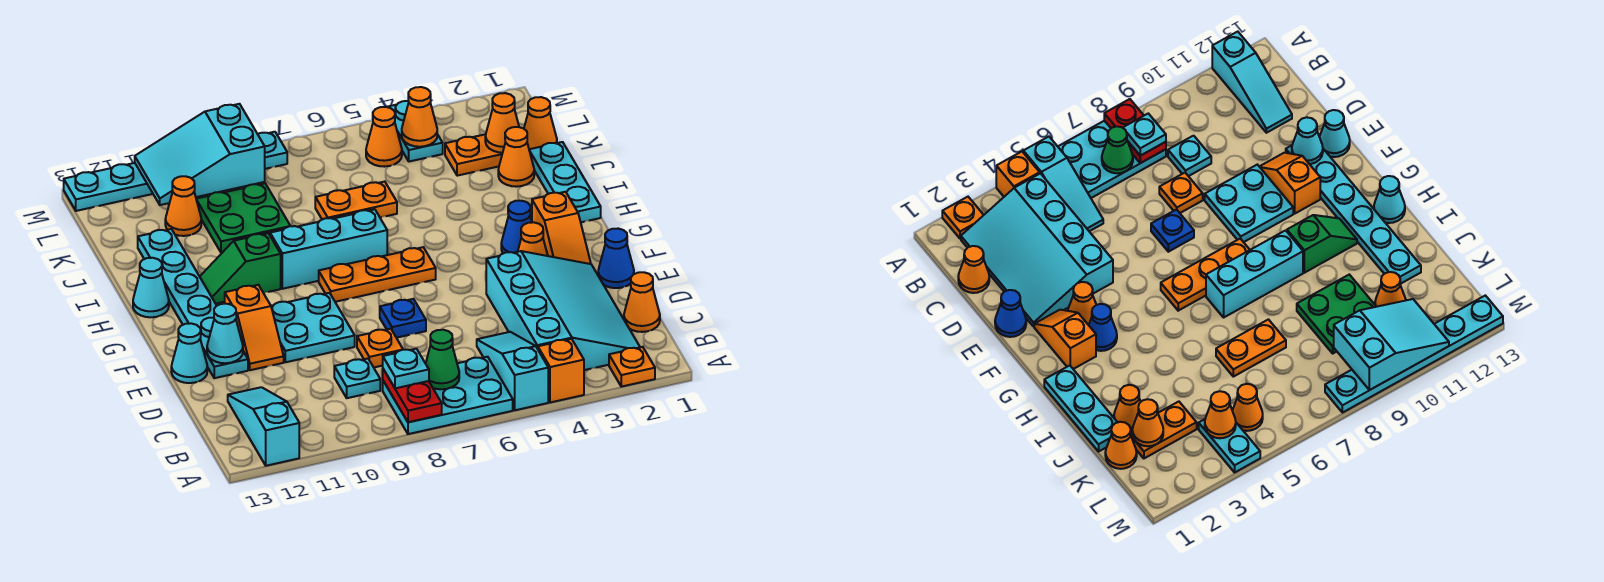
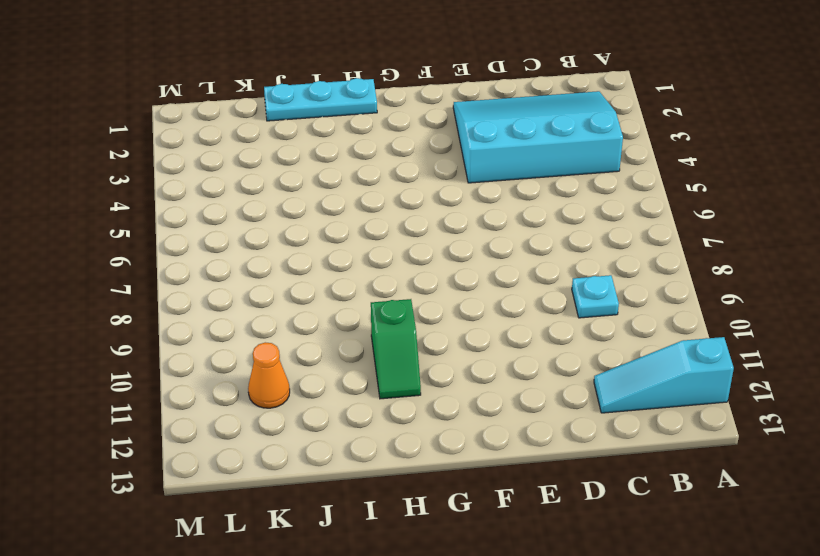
none -> orange plate A2 level 1
none -> orange brick A4 level 1
none -> cyan slope A5:C5 level 1 top A
none -> cyan plate A6:B8 level 1

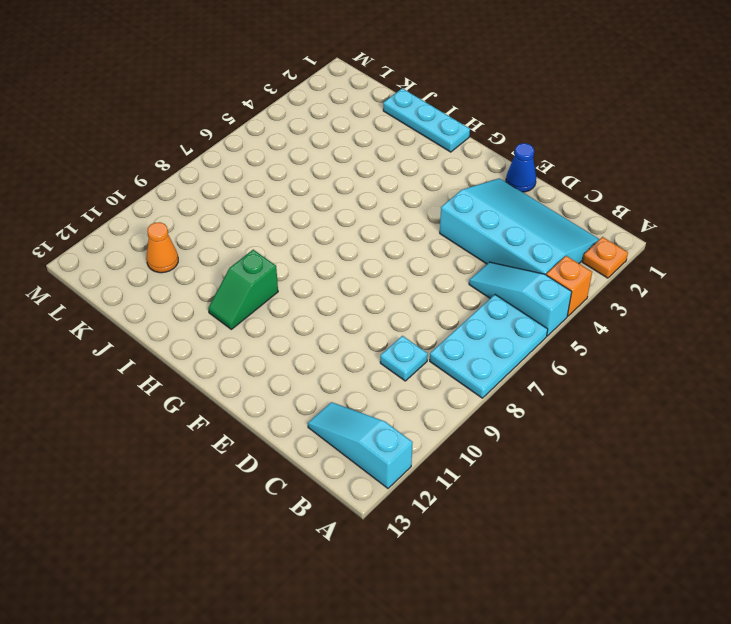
none -> orange cone C1 level 1
none -> orange plate D8 level 1
none -> blue plate E7 level 1
none -> cyan plate E9:F10 level 1

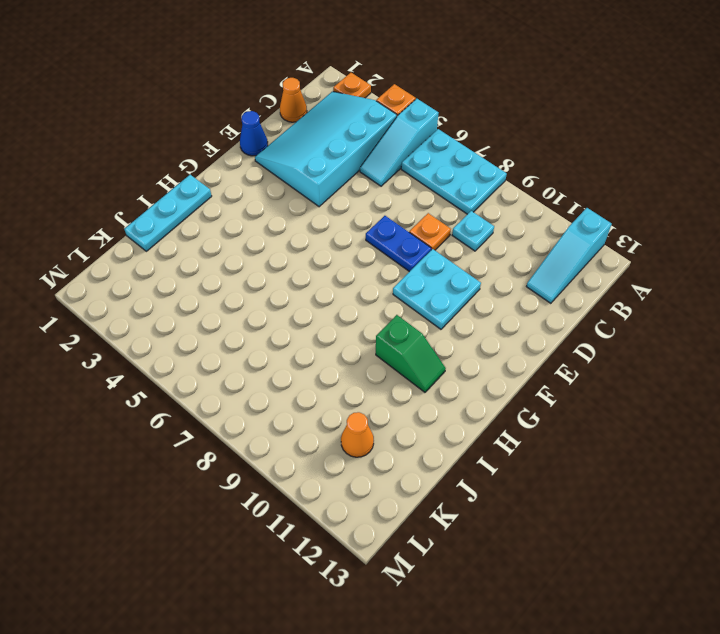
blue plate E7:E8 level 1 -> blue plate E7 level 1
none -> orange slope E11:F11 level 1 top F
none -> cyan plate E12:J12 level 1
none -> cyan cone E13 level 1
none -> orange slope F2:G2 level 1 top G

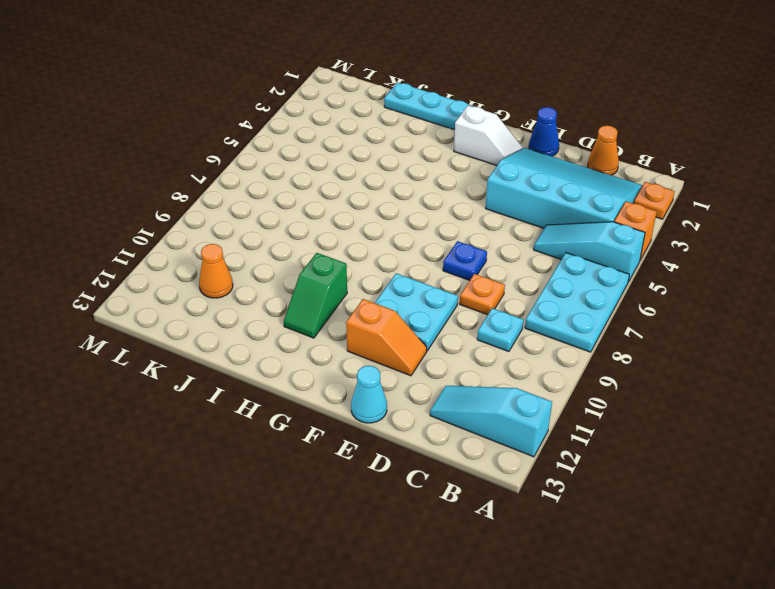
white slope F2:G2 level 1 top G -> orange slope F2:G2 level 1 top G
none -> cyan plate E12:J12 level 1
none -> orange cone F3 level 1
none -> blue cone G3 level 1
none -> orange plate G6:G8 level 1

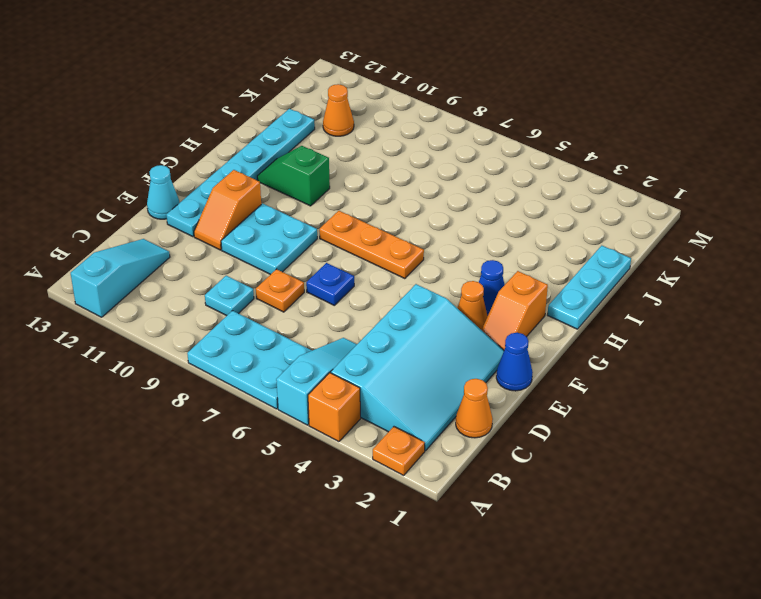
none -> cyan brick H7:H9 level 1
none -> cyan cone H13 level 1
none -> orange cone J2 level 1
none -> orange plate J6:J7 level 1

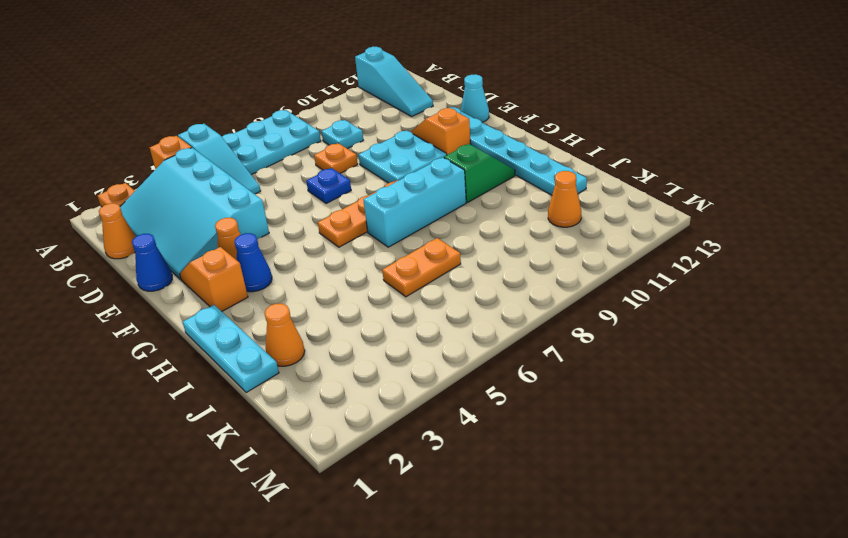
none -> cyan cone H13 level 1
none -> green plate J9:K10 level 1
none -> orange cone K1 level 1
none -> orange plate K2:K3 level 1

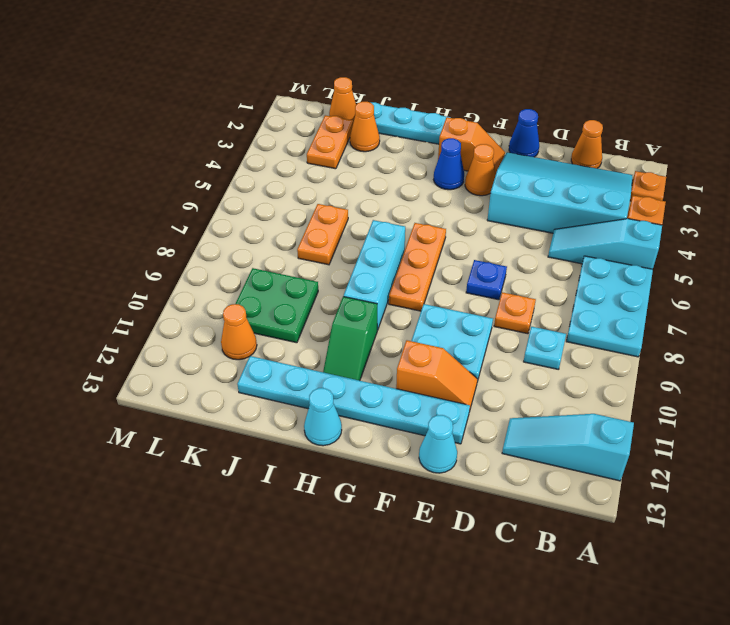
none -> cyan plate L4:M4 level 1
none -> orange cone L5 level 1
none -> cyan plate M8:M13 level 1
none -> red plate A8:B8 level 2

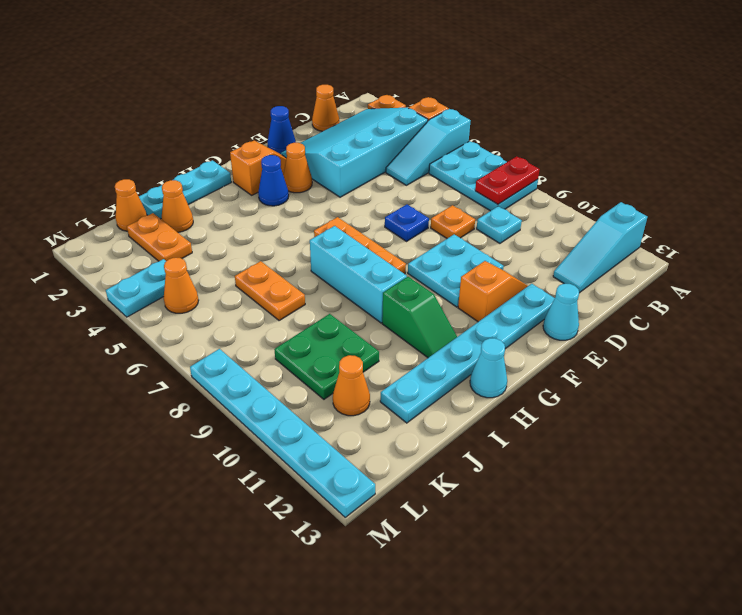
none -> green cone B7 level 2
none -> cyan cone E12 level 2
none -> orange cone K2 level 2
none -> orange cone L4 level 2

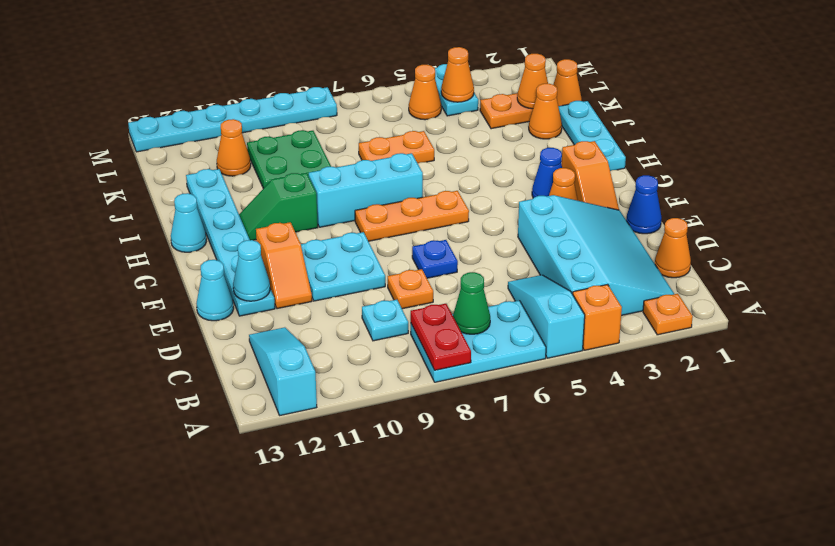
none -> cyan slope L9:M11 level 2 top 9
none -> cyan plate B8 level 3

